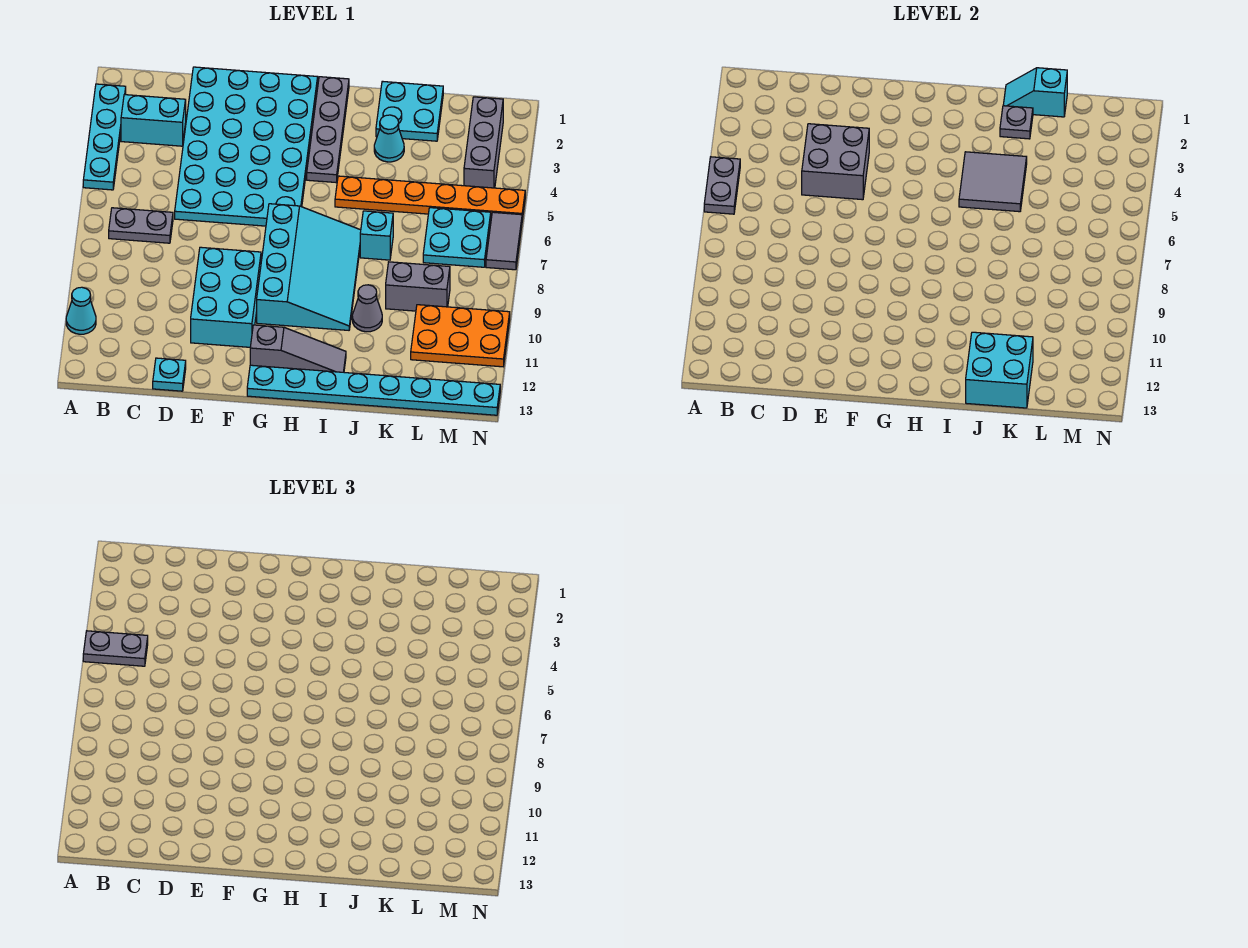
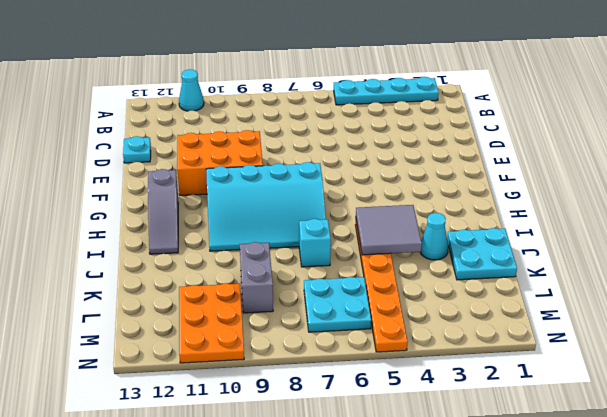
orange brick E9:F11 level 1 -> cyan brick E9:F11 level 1
none -> cyan brick B3:C3 level 1
none -> grey plate B7:C7 level 1
none -> cyan plate D1:G6 level 1

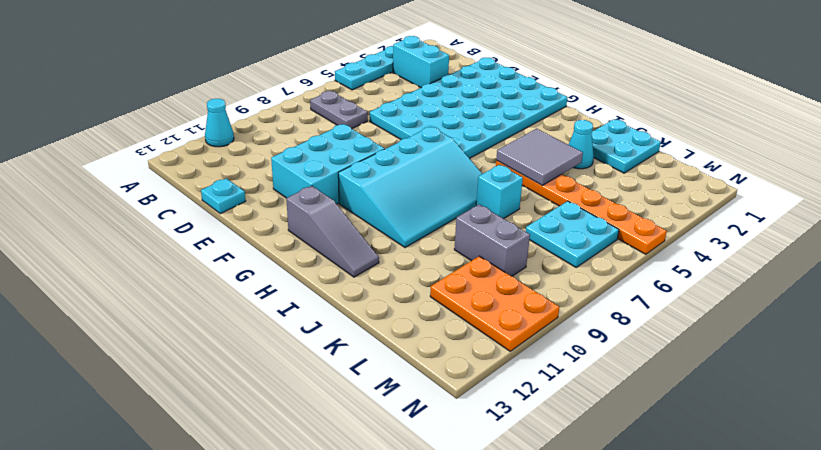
none -> cyan plate G13:N13 level 1
none -> grey plate H1:H4 level 1
none -> grey cone J10 level 1

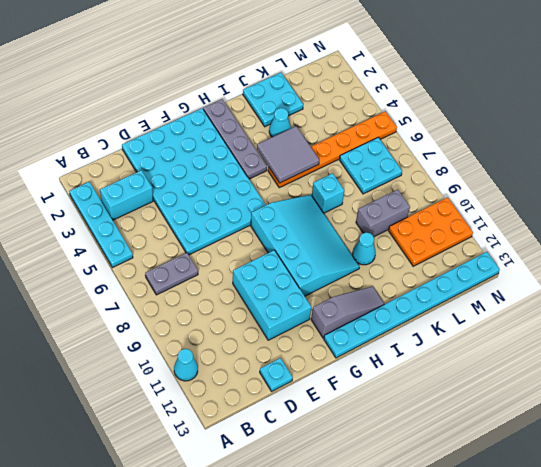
cyan cone J10 level 1 -> grey cone J10 level 1
none -> grey brick M2:M4 level 1
none -> grey tile N6:N7 level 1
none -> grey plate A5:A6 level 2

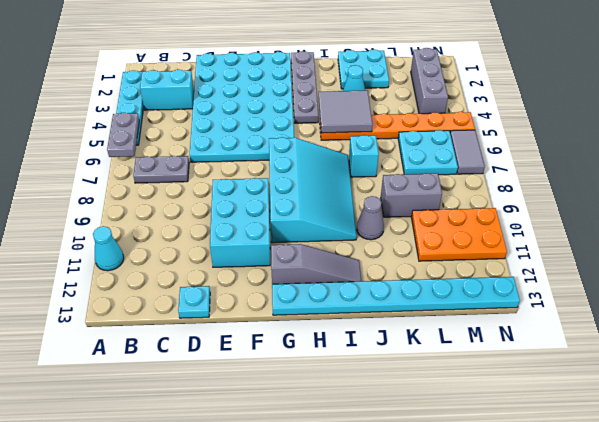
none -> grey brick D4:E5 level 2
none -> cyan slope J1:K1 level 2 top K
none -> grey plate J2 level 2

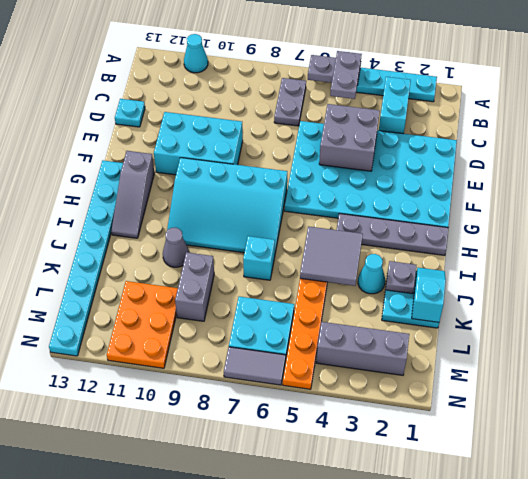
none -> cyan brick J12:K13 level 2

